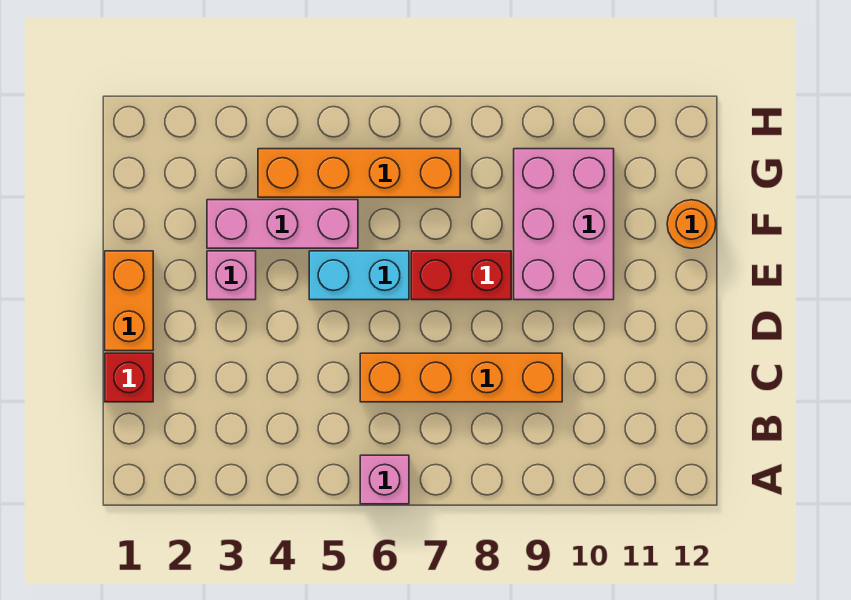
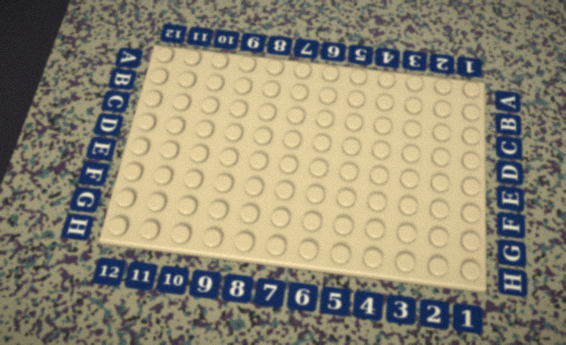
none -> pink brick A6 level 1
none -> red brick C1 level 1

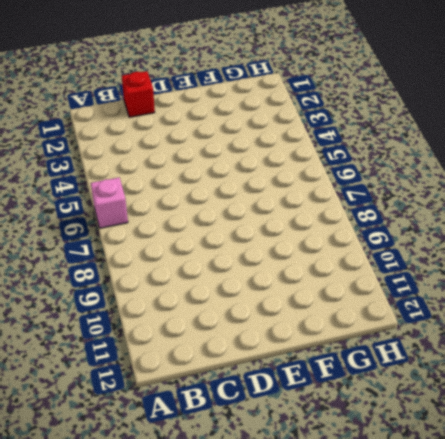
none -> orange brick C6:C9 level 1
none -> orange brick D1:E1 level 1

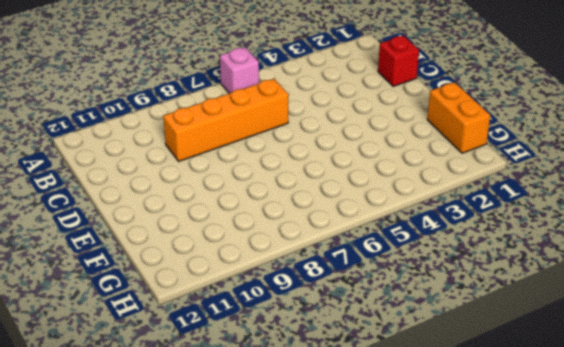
orange brick F1:G1 level 1 -> orange brick D1:E1 level 1
none -> pink brick E3 level 1
none -> cyan brick E5:E6 level 1

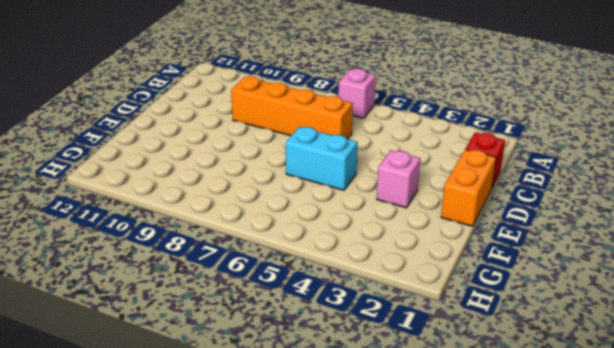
none -> red brick E7:E8 level 1
none -> pink brick E9:G10 level 1

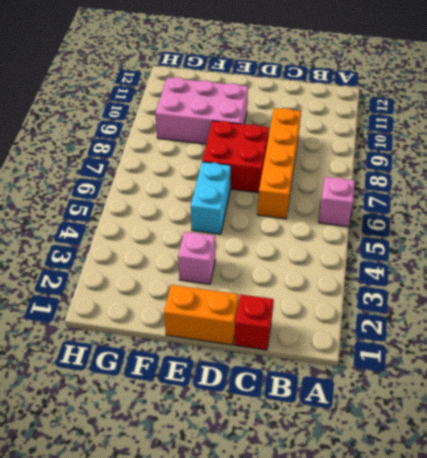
red brick D7:E8 level 1 -> red brick E7:E8 level 1
none -> pink brick F3:F5 level 1
none -> orange round brick F12 level 1

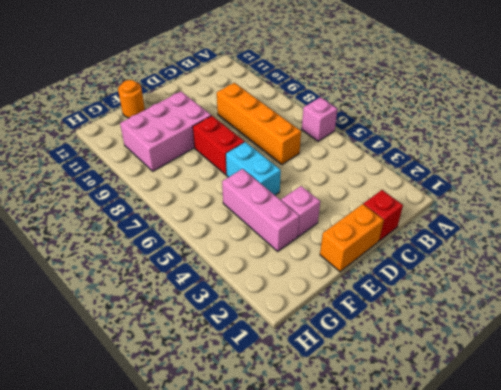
none -> orange brick G4:G7 level 1

